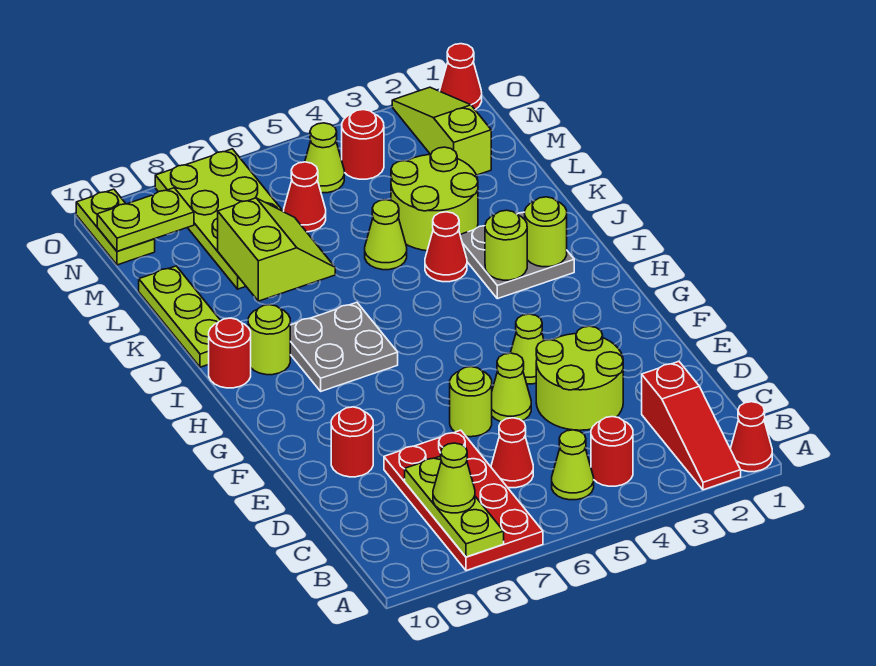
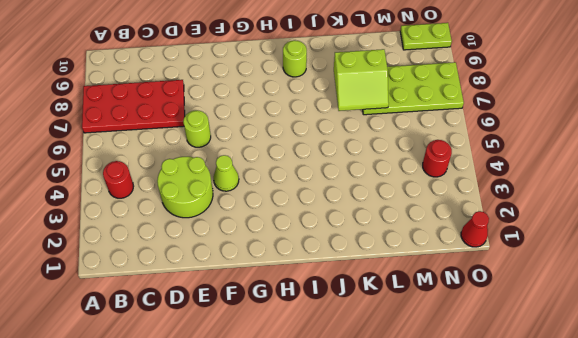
none -> red cone A1 level 1
none -> red slope A2:C2 level 1 top C
none -> lime cone B5 level 1
none -> red cone C6 level 1

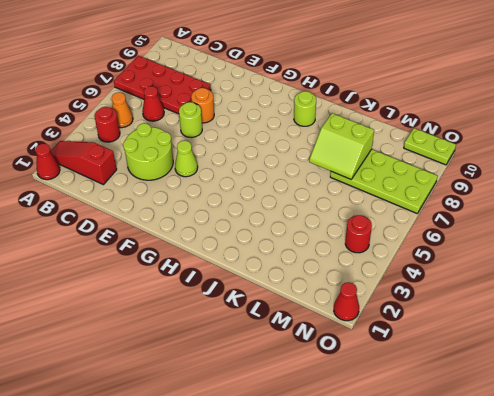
orange cone B5 level 1 -> lime cone B5 level 1
orange round brick E7 level 1 -> none
none -> lime cone E5 level 1
none -> red round brick E9 level 1
none -> grey plate H7:I8 level 1
none -> grey plate I2:J3 level 1

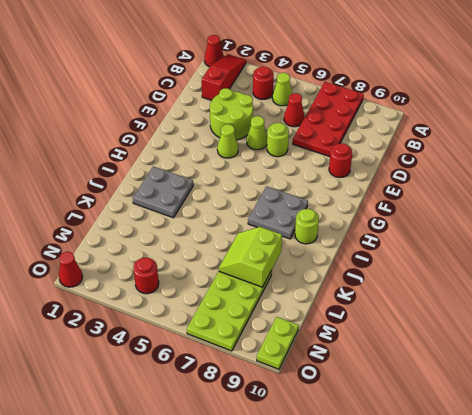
none -> red round brick I10 level 1
none -> red cone J4 level 1
none -> lime plate J10:L10 level 1
none -> lime round brick K3:L4 level 1

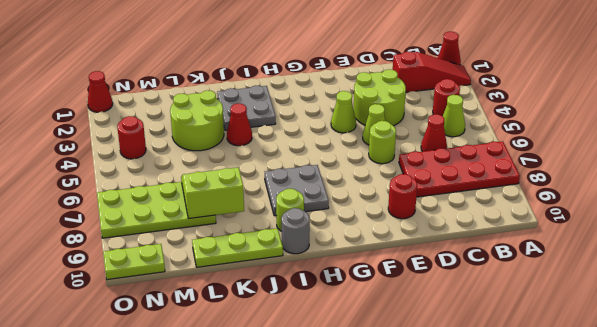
grey round brick I10 level 1 -> red round brick I10 level 1
none -> lime cone K5 level 1
none -> lime slope M2:O2 level 1 top M
none -> red cone M6 level 1
none -> lime cone N5 level 1

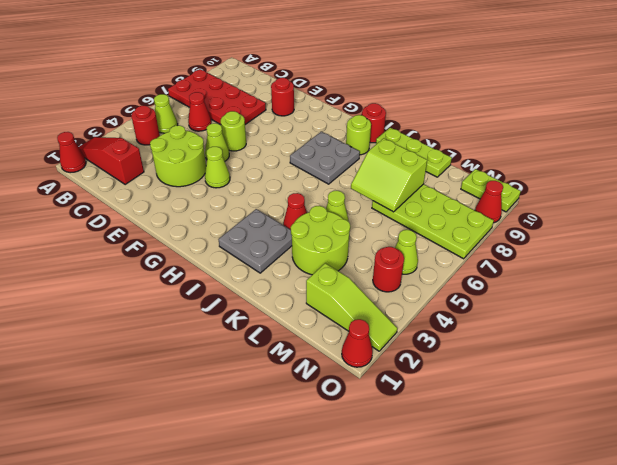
red cone O9 level 1 -> red cone M6 level 1
none -> lime plate A8:C8 level 2
none -> lime round brick I2 level 2
none -> lime round brick I3 level 2
none -> lime plate N9:N10 level 2

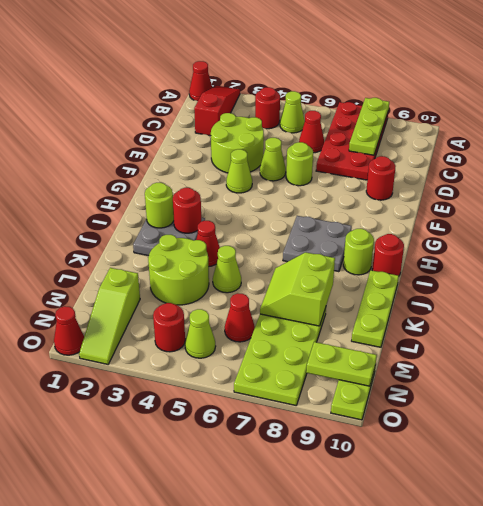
red round brick I3 level 2 -> lime round brick I3 level 2
none -> lime cone B8 level 3

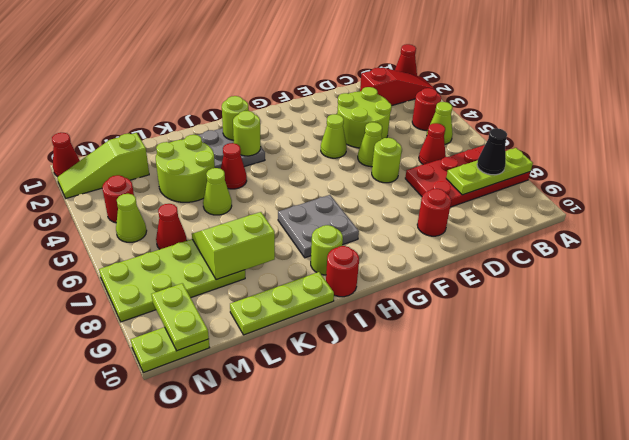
black cone B8 level 3 -> lime cone B8 level 3

